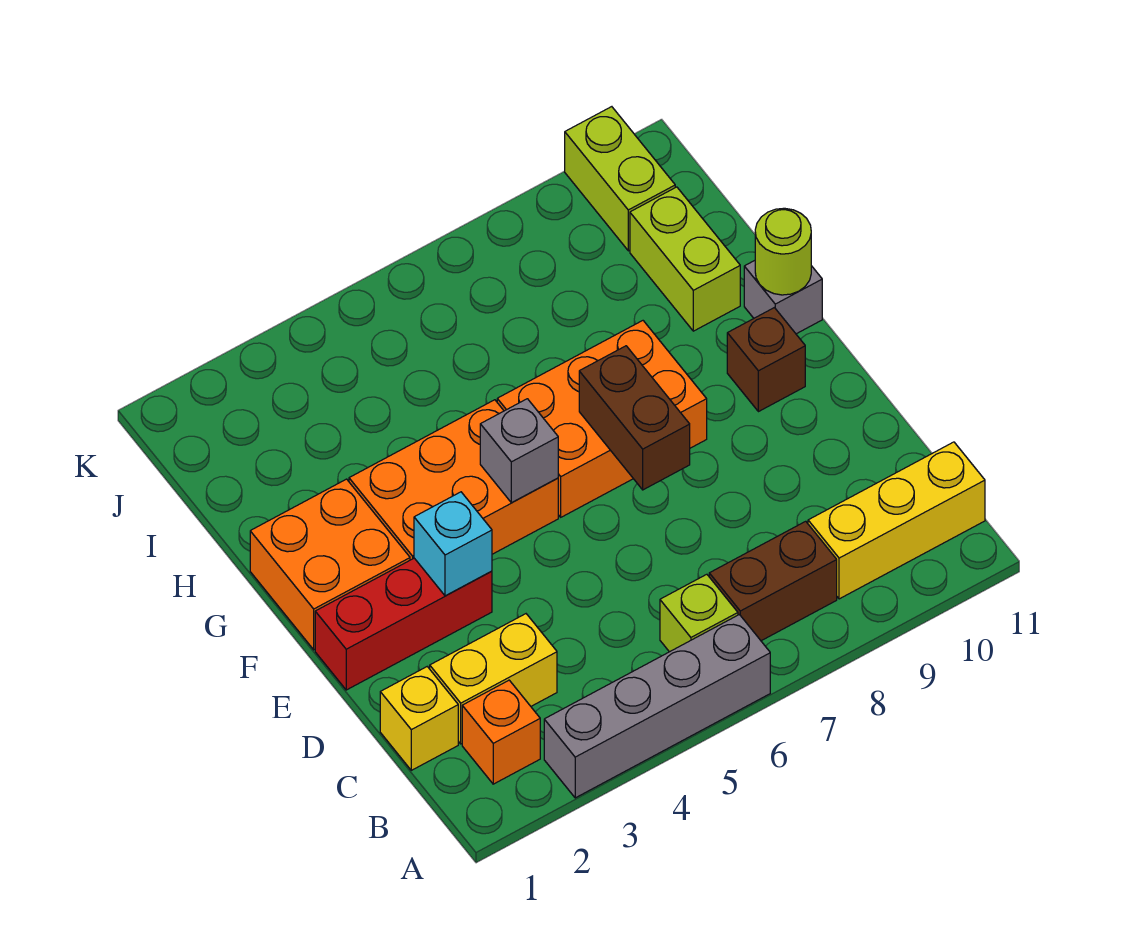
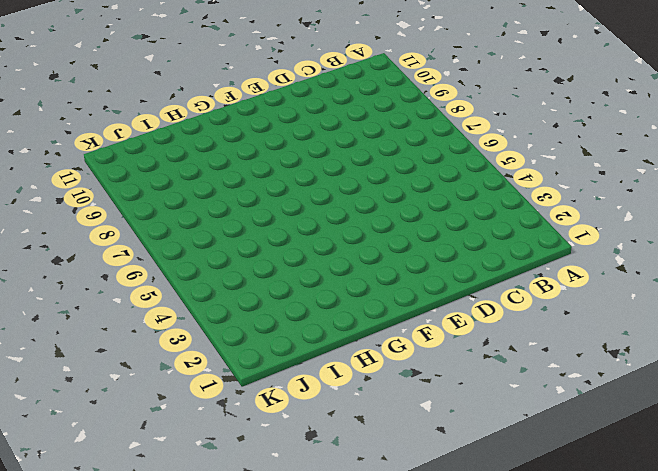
none -> grey brick A3:A6 level 1
none -> orange brick B2 level 1
none -> lime brick B6 level 1

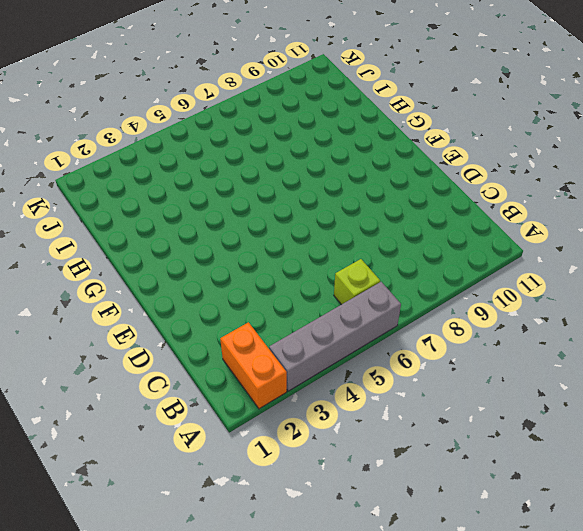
orange brick A2:B2 level 1 -> orange brick B2 level 1
none -> brown brick B7:B8 level 1
none -> yellow brick B9:B11 level 1
none -> yellow brick C1 level 1

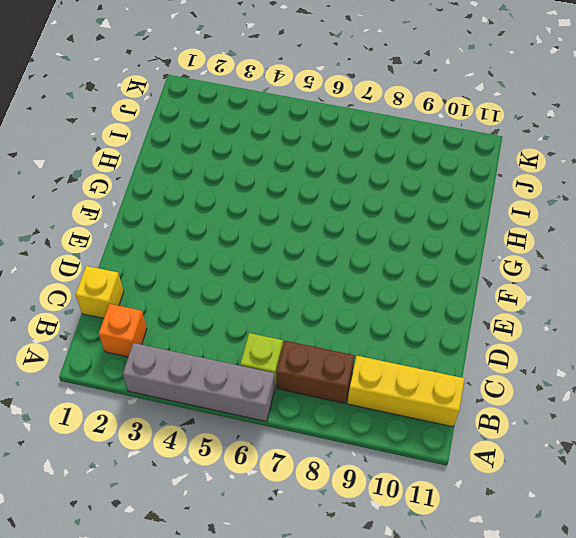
none -> yellow brick C2:C3 level 1
none -> red brick E1:E3 level 1
none -> orange brick F1:G2 level 1

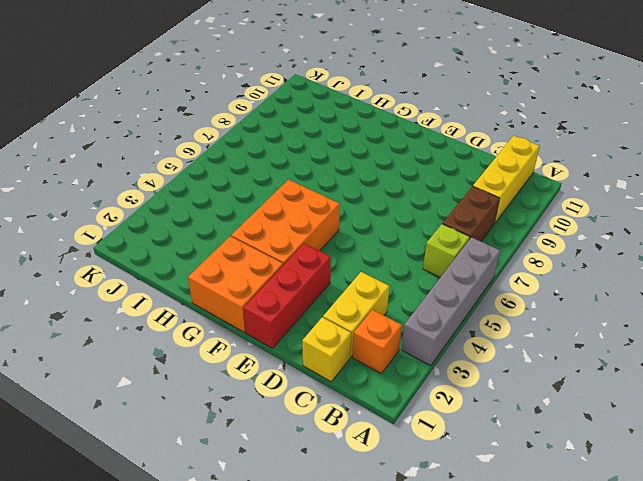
none -> orange brick F6:G8 level 1
none -> brown brick F10 level 1
none -> grey brick G11 level 1

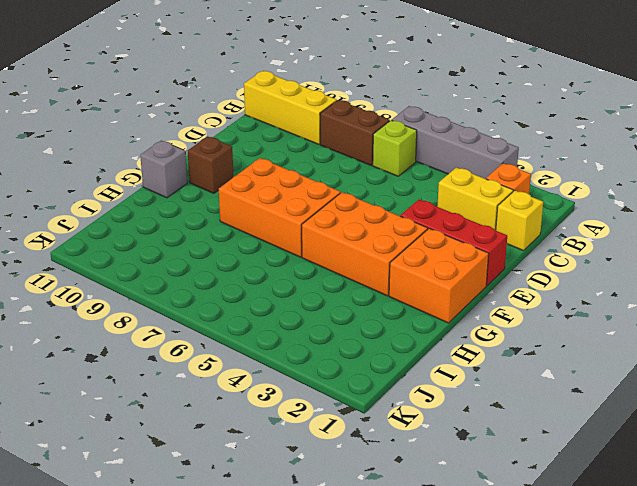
none -> lime brick H10:I10 level 1
none -> lime brick J10:K10 level 1
none -> cyan brick E3 level 2

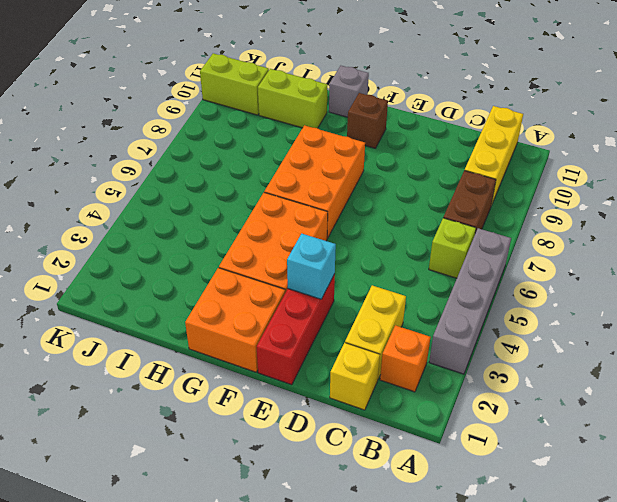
none -> brown brick E7:F7 level 2
none -> grey brick F5 level 2
none -> lime round brick G11 level 2

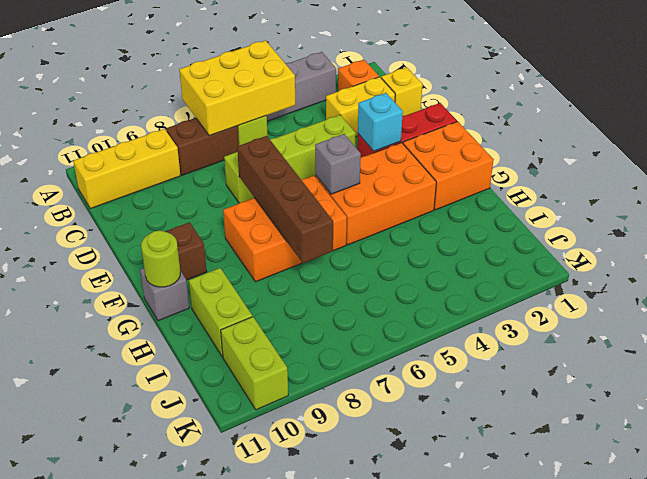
yellow brick A5:B7 level 2 -> none
lime brick D4:D7 level 1 -> none
brown brick E7:H7 level 2 -> brown brick E7:F7 level 2

